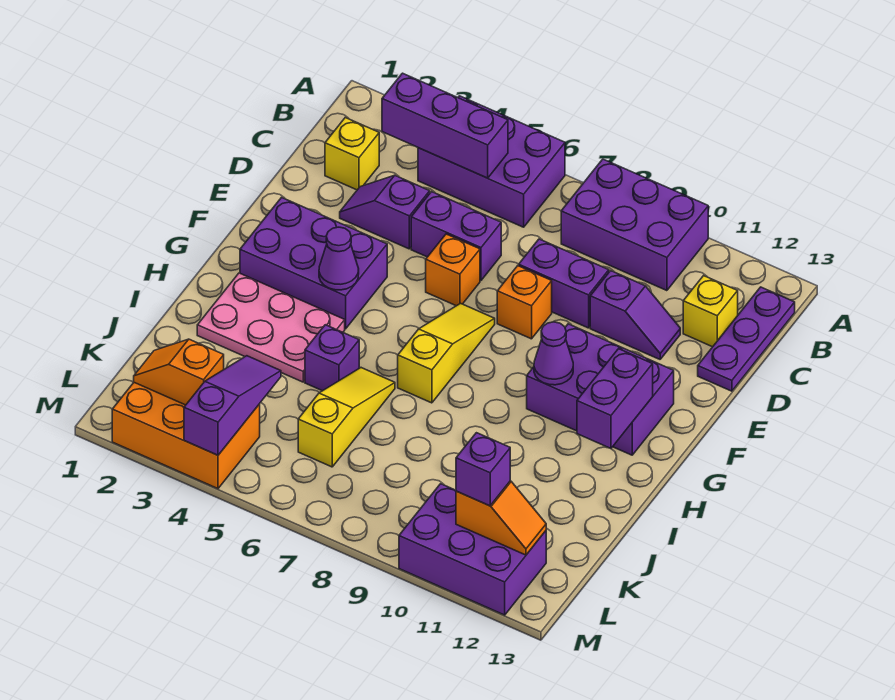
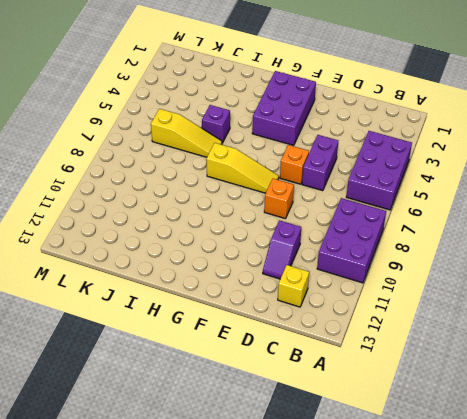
none -> purple plate B13:D13 level 1
none -> yellow brick C2 level 1
none -> purple slope D3:D4 level 1 top 4

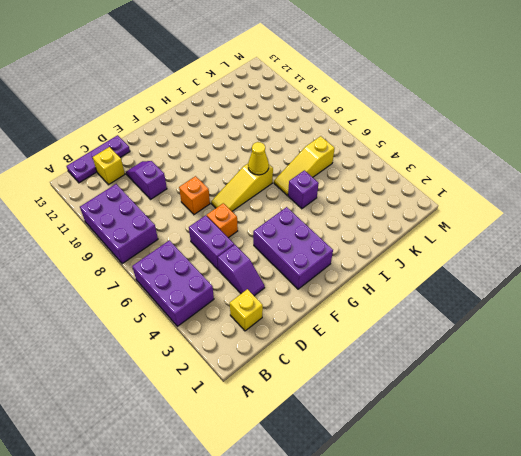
yellow cone H7 level 2 -> none
none -> purple brick D8:D9 level 1
none -> purple brick F10:G12 level 1
none -> pink plate H2:I4 level 1

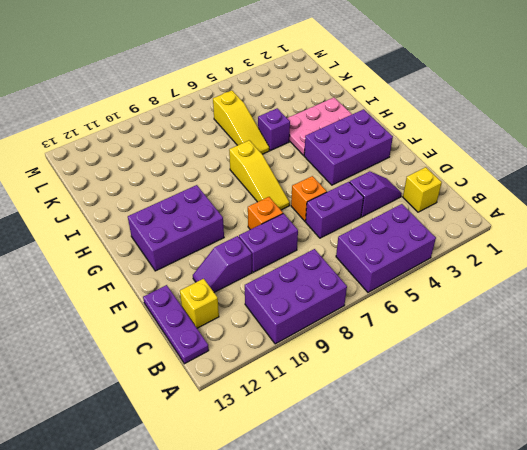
none -> orange brick L2:M4 level 1
none -> purple brick L10:M12 level 1
none -> purple brick B3:B5 level 2

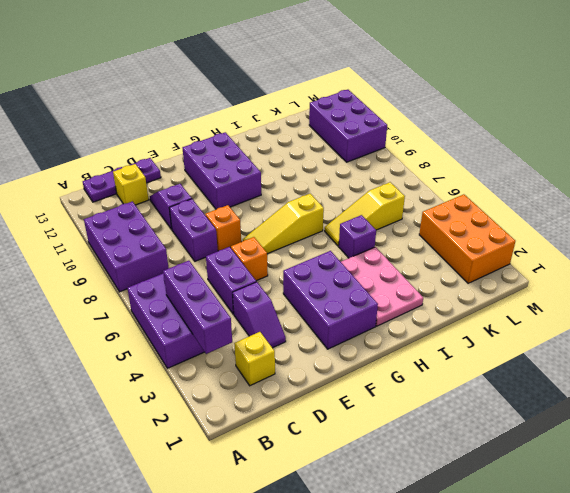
none -> purple cone G4 level 2
none -> purple cone G10 level 2
none -> purple brick G12:H12 level 2

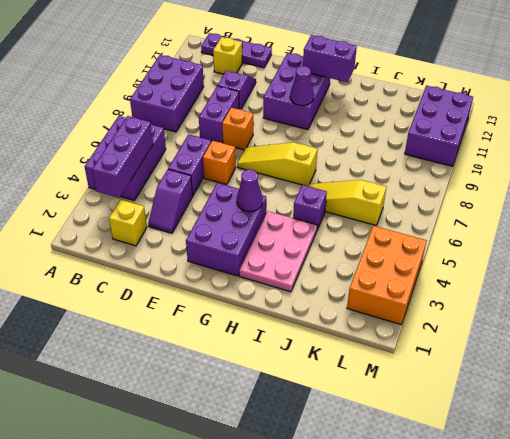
none -> purple slope K4:M4 level 2 top M
none -> orange slope L2:L3 level 2 top 3
none -> orange slope L11:L12 level 2 top 11

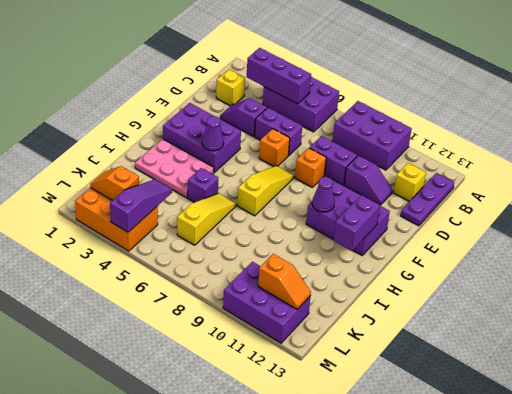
none -> purple brick L11 level 3

